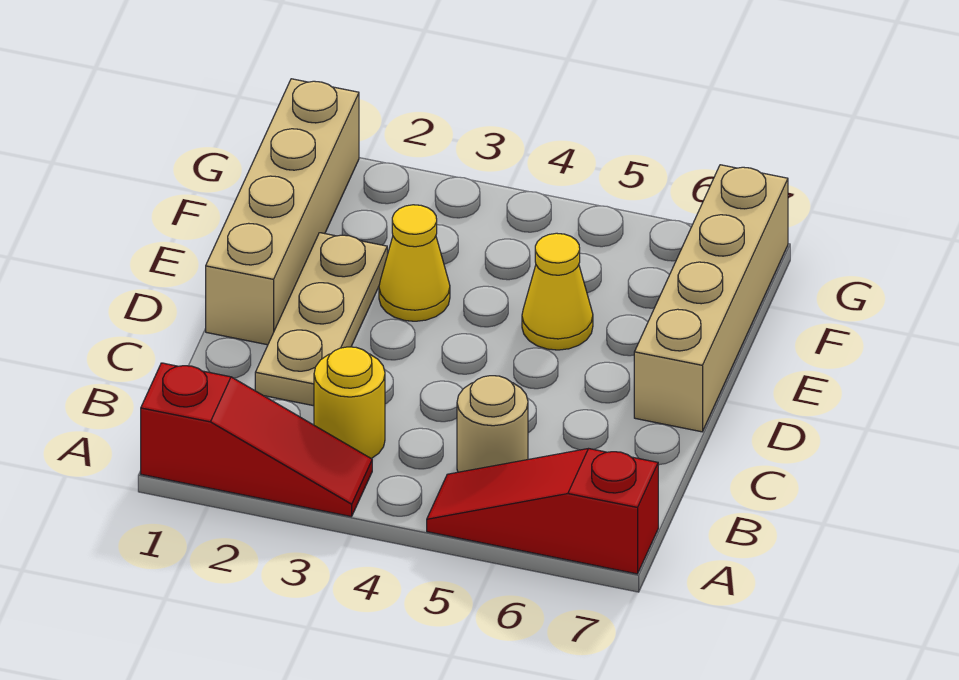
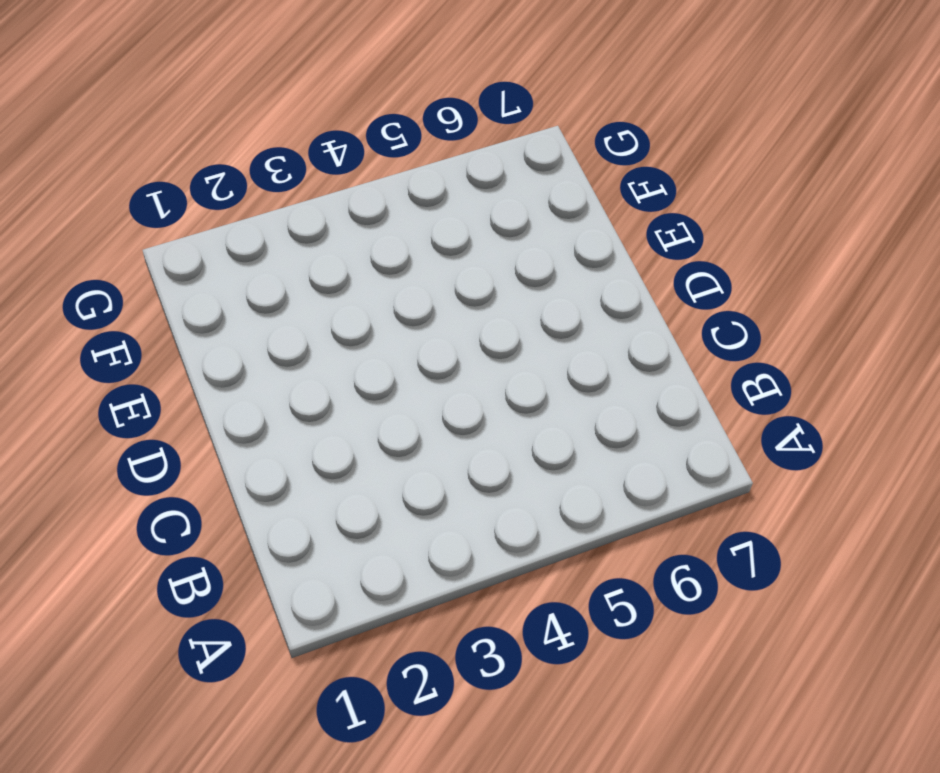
none -> red slope A1:A3 level 1 top 1
none -> red slope A5:A7 level 1 top 7

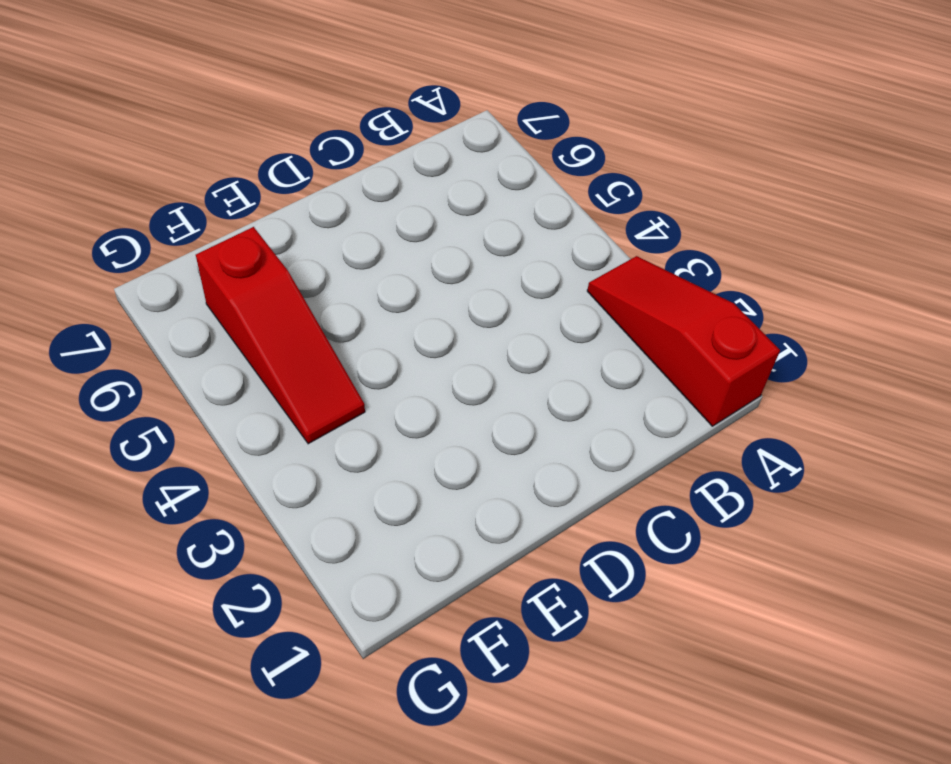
red slope F4:F6 level 1 top 6 -> red slope A5:A7 level 1 top 7
none -> yellow round brick B3 level 1
none -> tan round brick B5 level 1

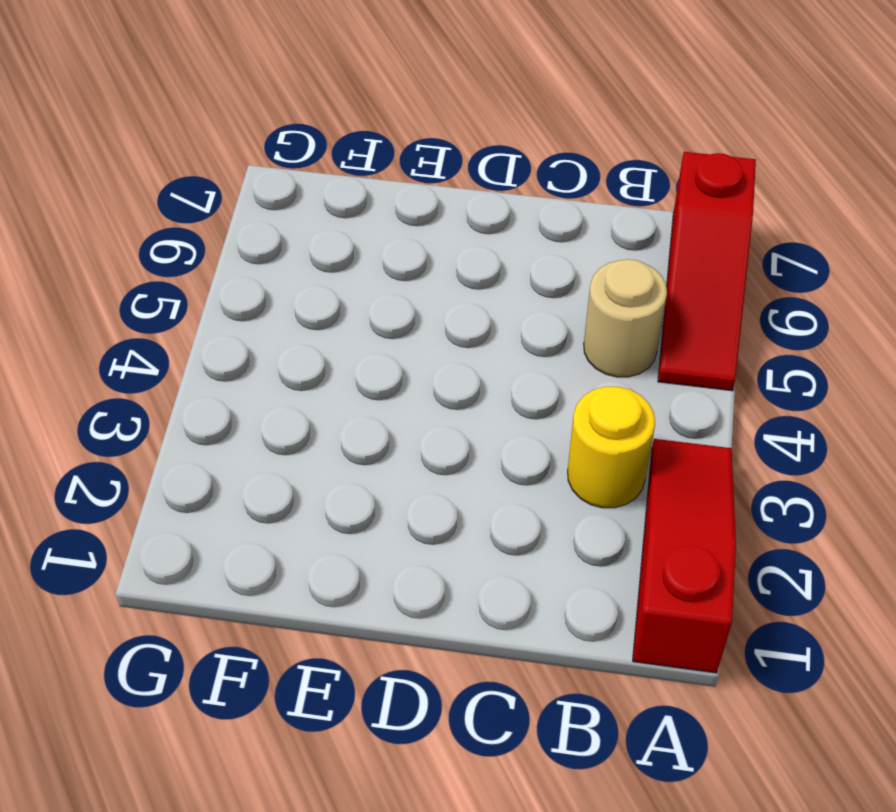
none -> tan plate C2:E2 level 1
none -> tan brick D1:G1 level 1

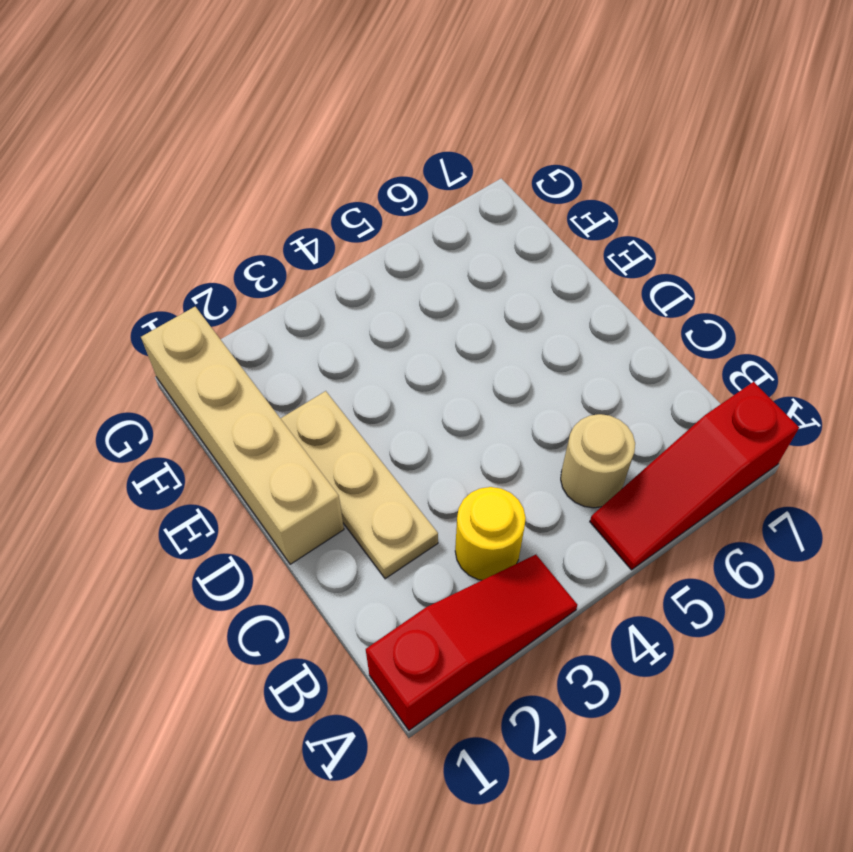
none -> tan brick D7:G7 level 1
none -> yellow cone E3 level 1

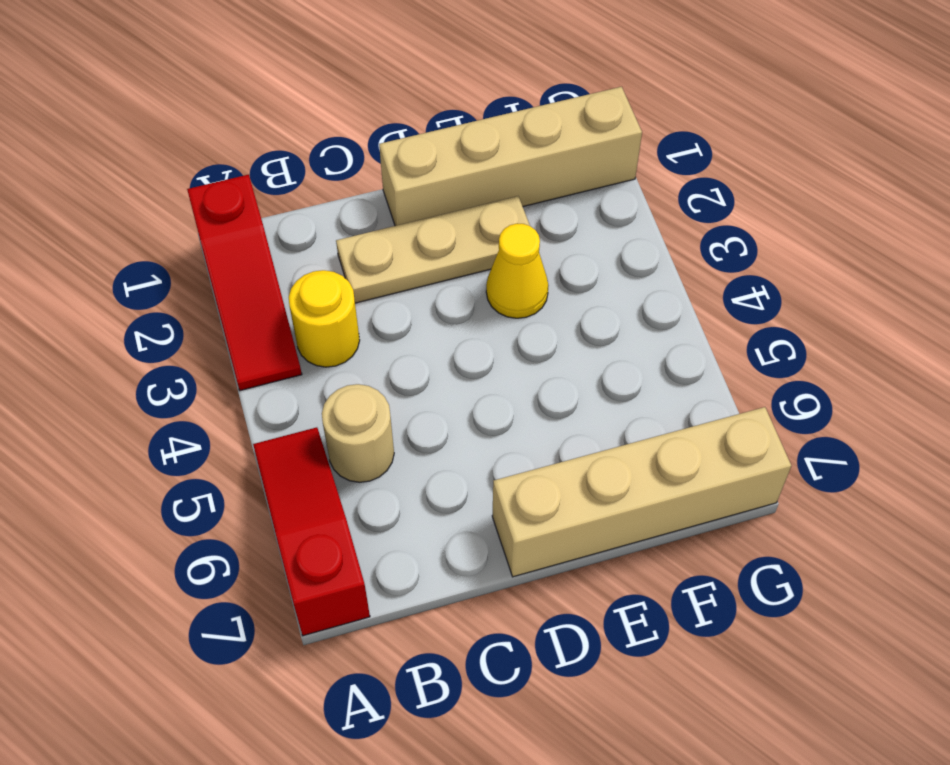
none -> yellow cone E5 level 1

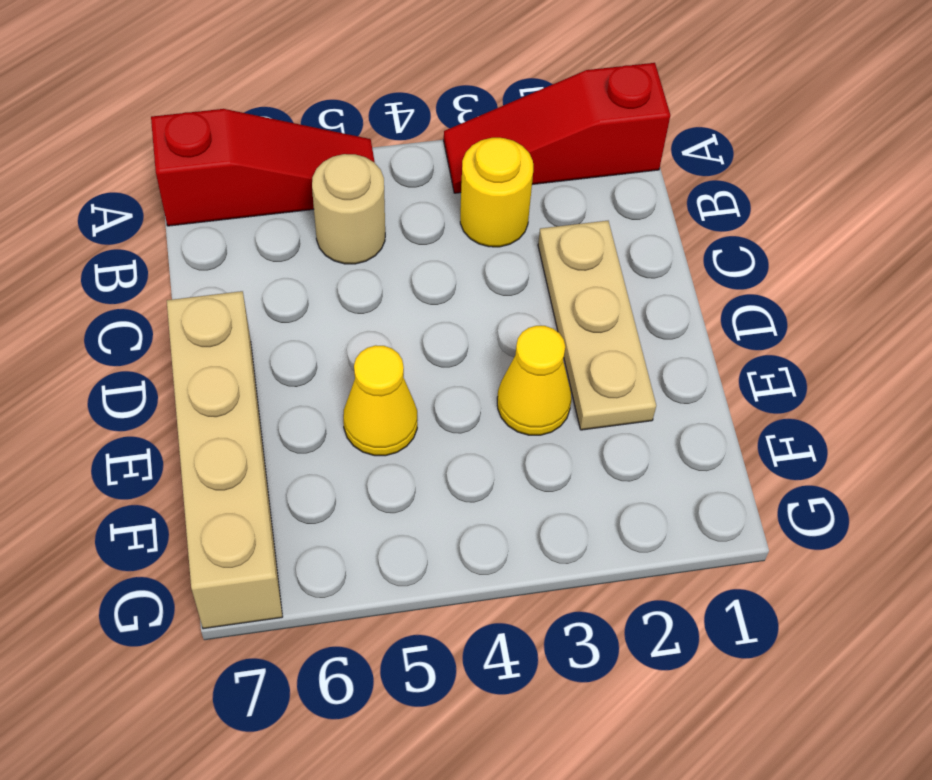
none -> tan brick D1:G1 level 1

